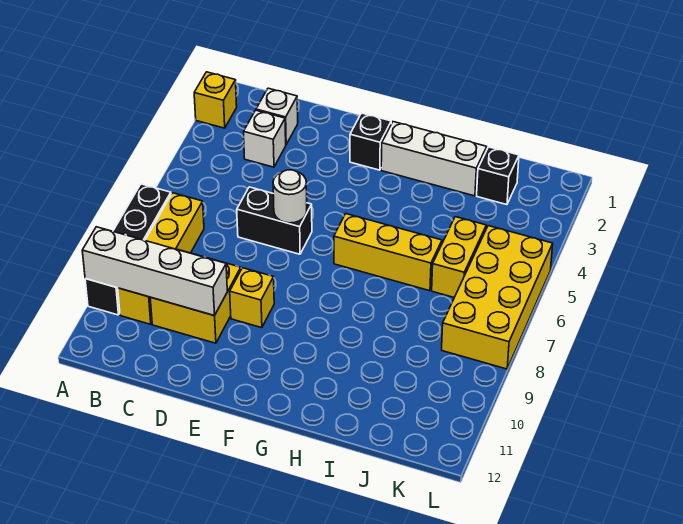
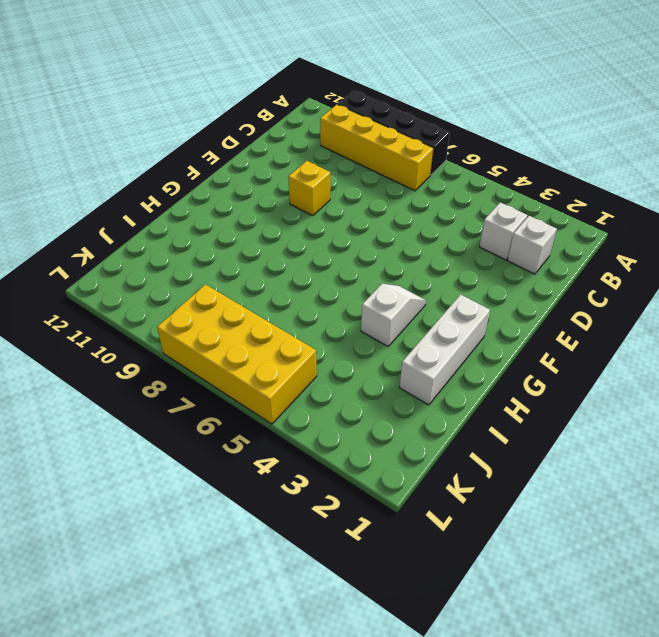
white slope G4:H4 level 1 top H -> none
none -> yellow brick A2 level 1
none -> yellow brick C9:D10 level 1
none -> black brick D6:E6 level 1

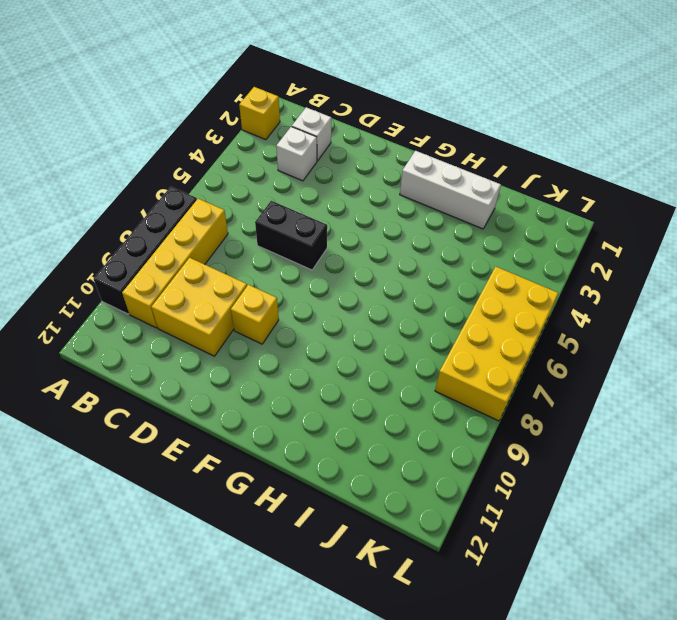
none -> black brick F2 level 1
none -> yellow brick G6:I6 level 1
none -> black brick J2 level 1

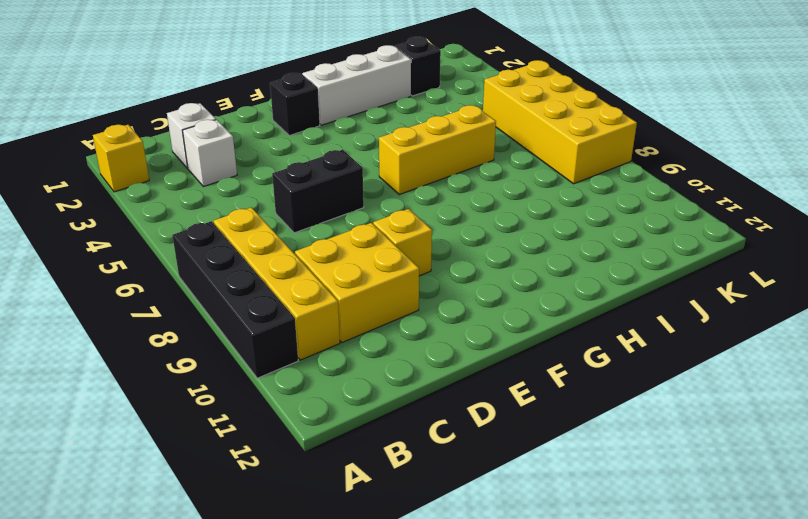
none -> yellow brick J5:J6 level 1
none -> white brick A10:D10 level 2
none -> white round brick E6 level 2

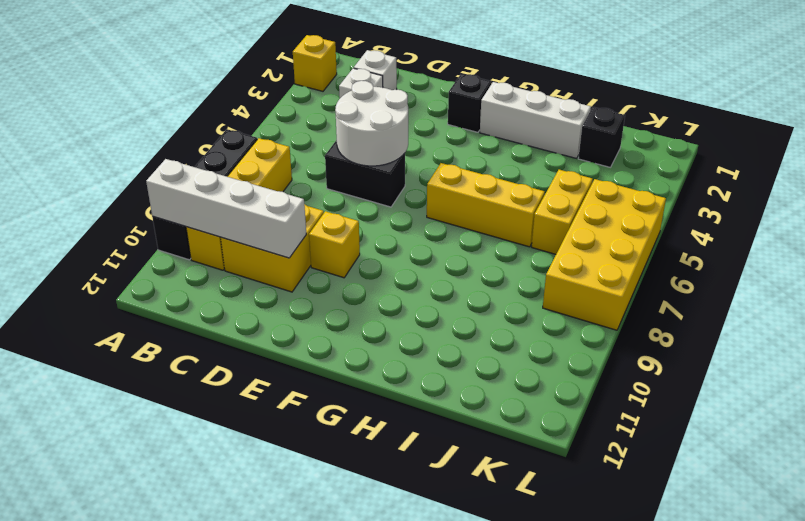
white round brick D5:E6 level 2 -> white round brick E6 level 2

